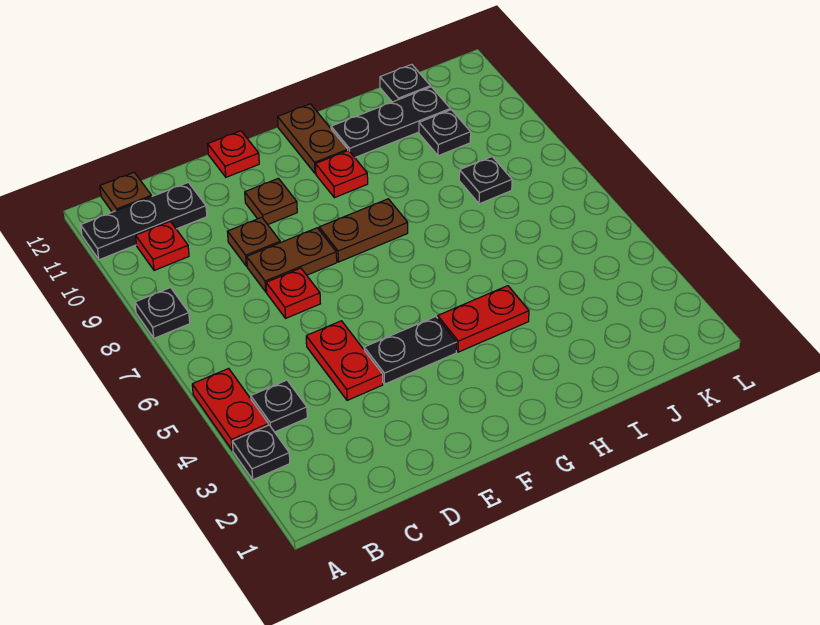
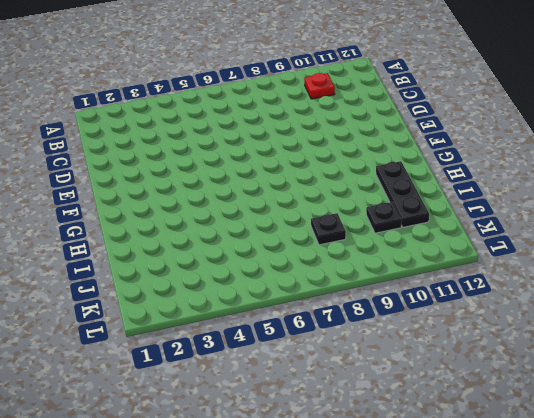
none -> black plate A3 level 1
none -> red plate A4:A5 level 1
none -> black plate A8 level 1

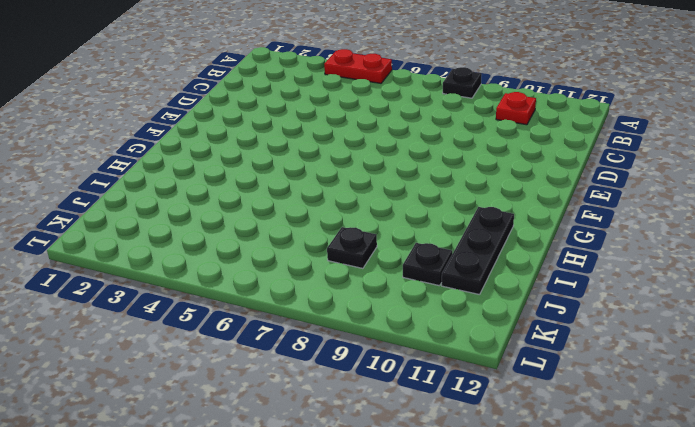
none -> black plate A3 level 1
none -> black plate A11:C11 level 1
none -> black plate B4 level 1

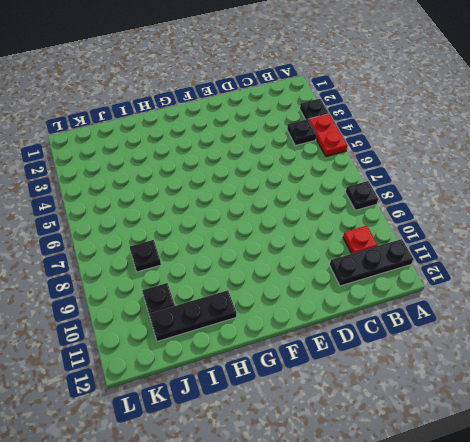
none -> brown plate B12 level 1
none -> red plate D4:D5 level 1
none -> red plate D7 level 1

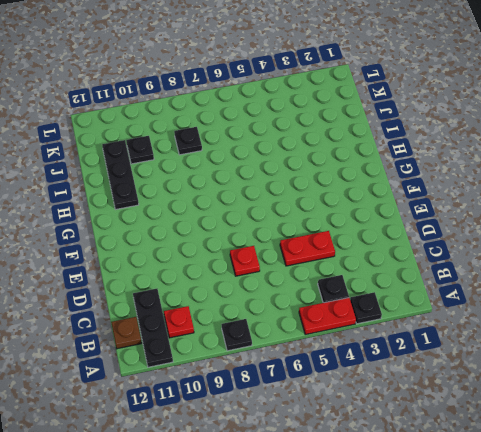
none -> brown plate D8:E8 level 1
none -> brown plate D9 level 1
none -> black plate E4:F4 level 1

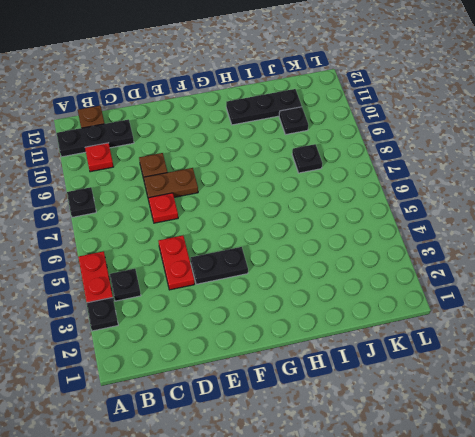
none -> brown plate E10 level 1
none -> red plate E12 level 1
none -> brown plate F8:G8 level 1

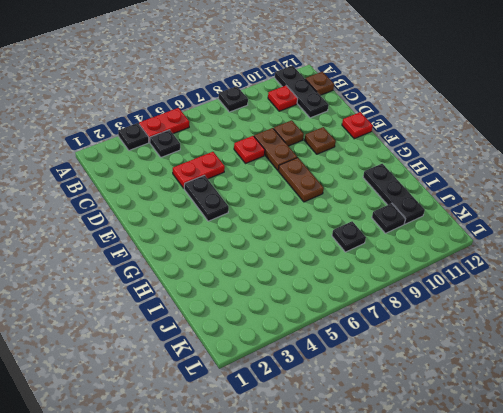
none -> red plate G4:H4 level 1
none -> red plate G10 level 1
none -> brown plate G11:G12 level 1

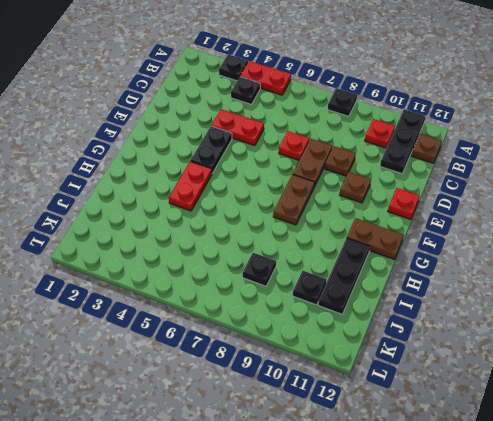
none -> red plate G10 level 1
none -> black plate J12 level 1

